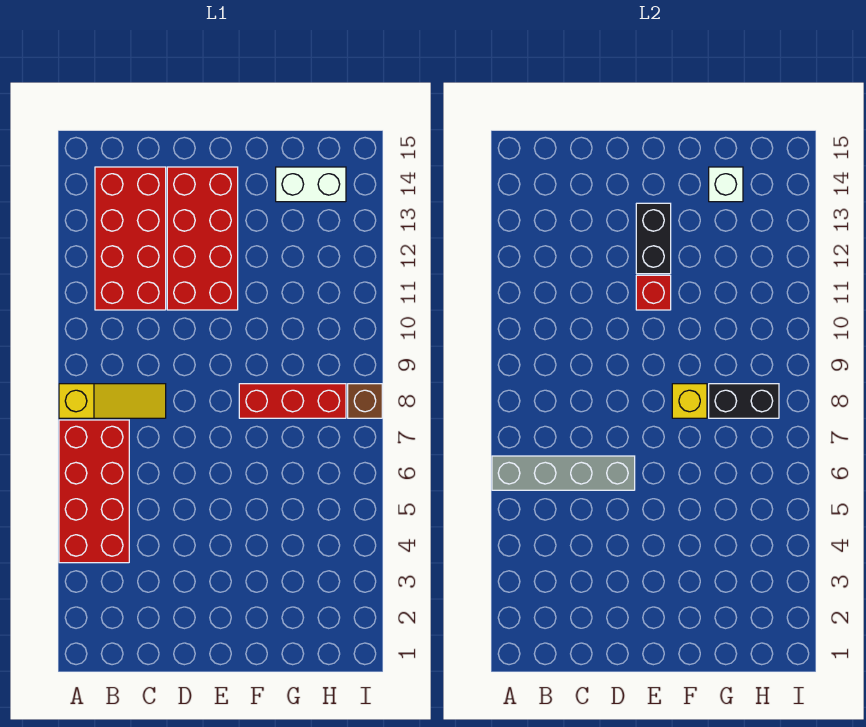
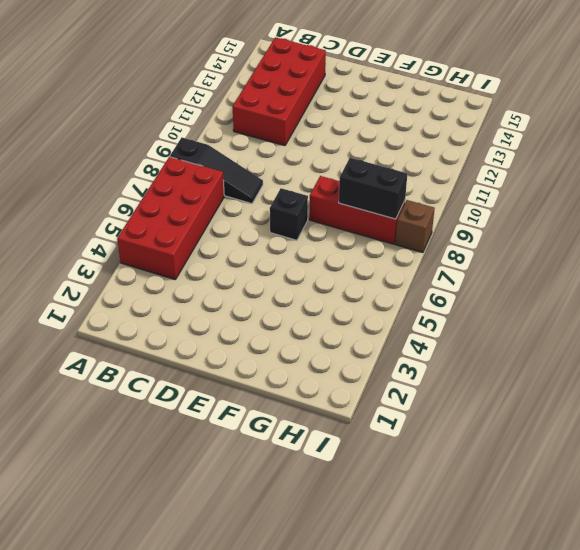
black slope A8:C8 level 1 top A -> yellow slope A8:C8 level 1 top A
black brick E7 level 1 -> none
none -> red brick D11:E14 level 1
none -> white brick G14:H14 level 1
none -> grey brick A6:D6 level 2

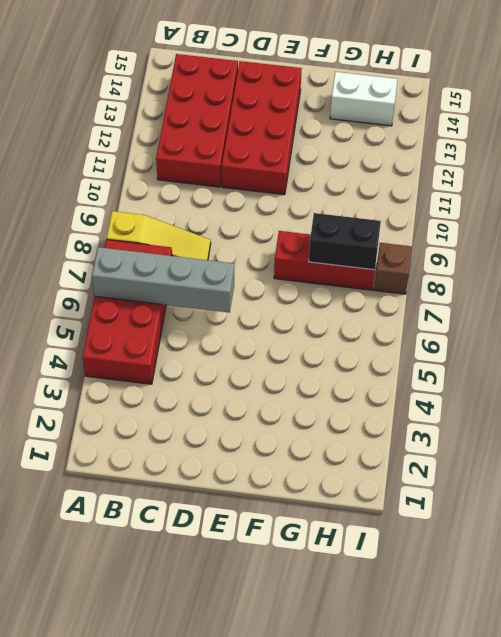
none -> red brick E11 level 2
none -> black brick E12:E13 level 2
none -> yellow brick F8 level 2

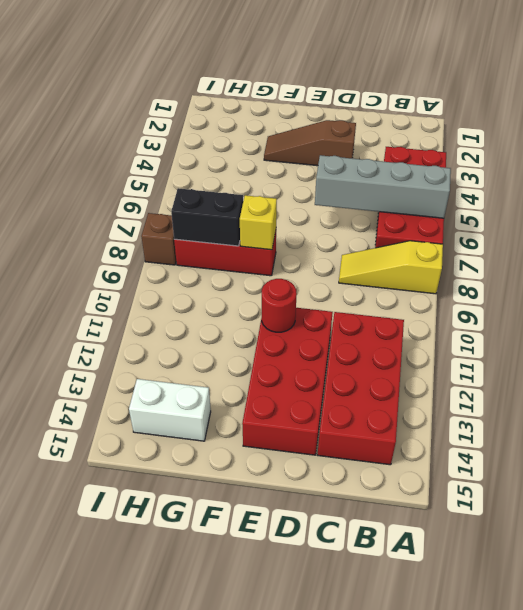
brown slope D3:F3 level 1 top D -> none
red round brick E11 level 2 -> red brick E11 level 2
none -> black brick E12:E13 level 2
none -> white brick G14 level 2

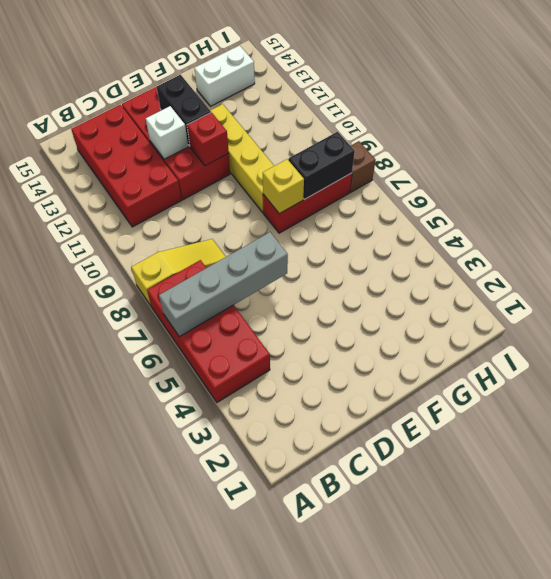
white brick D12 level 2 -> white brick G14 level 2
yellow brick F9:F12 level 1 -> none

